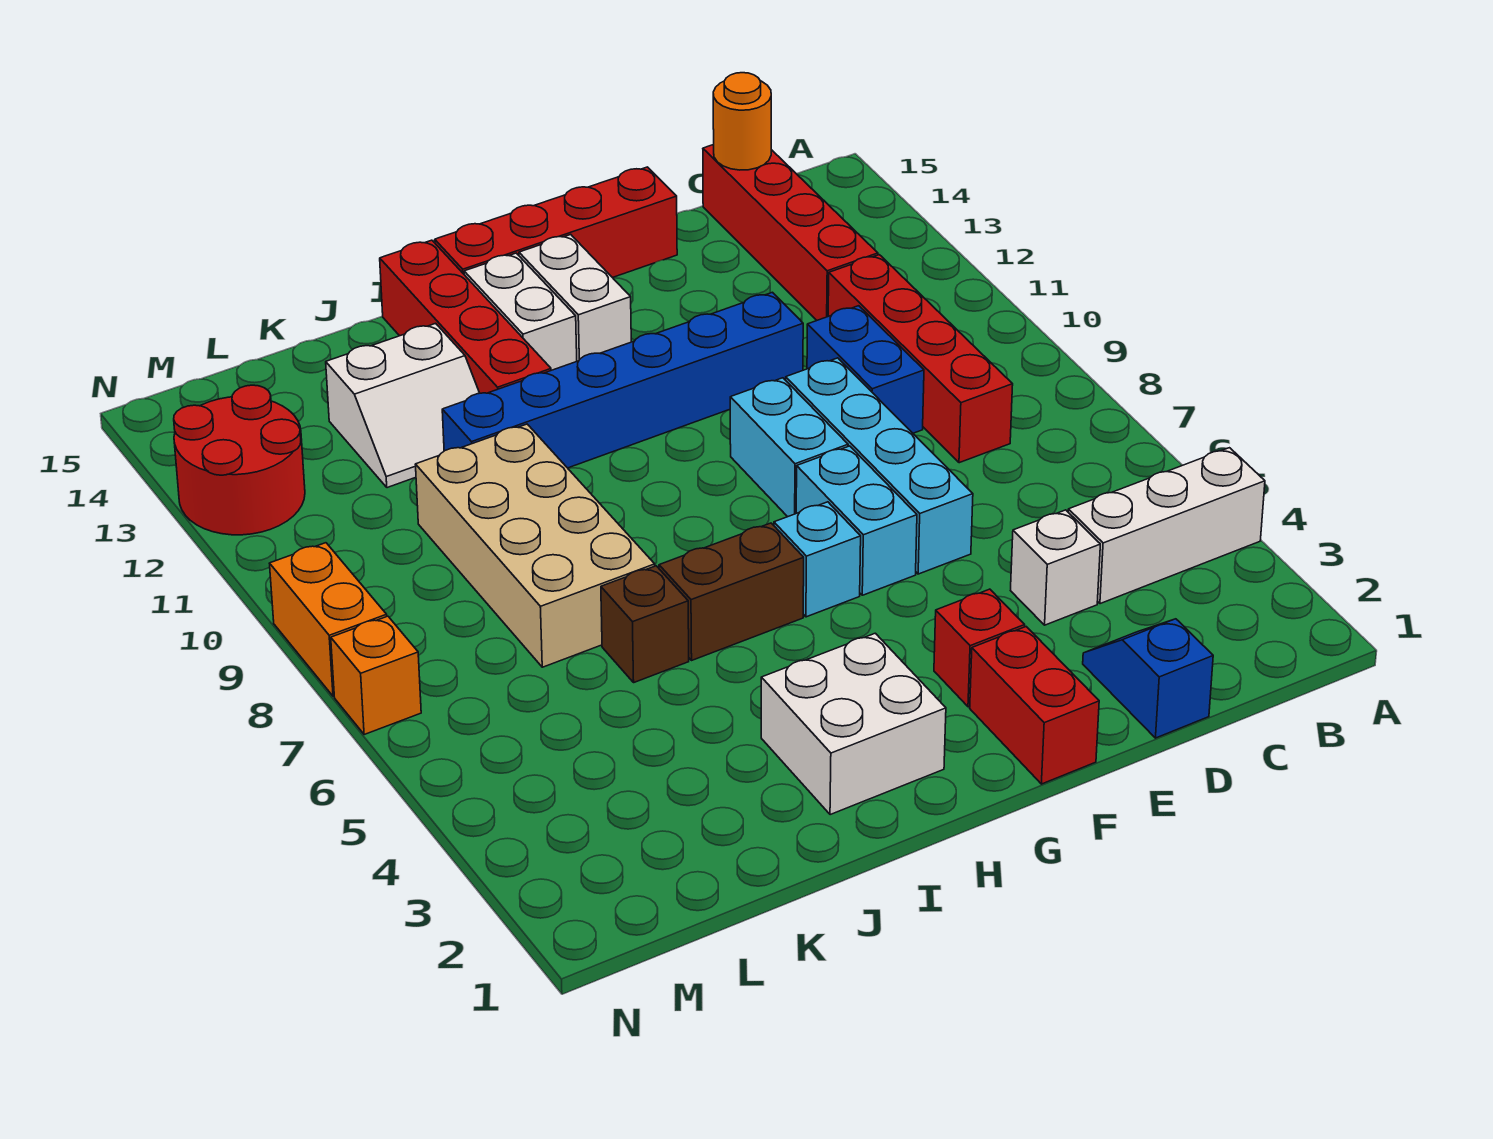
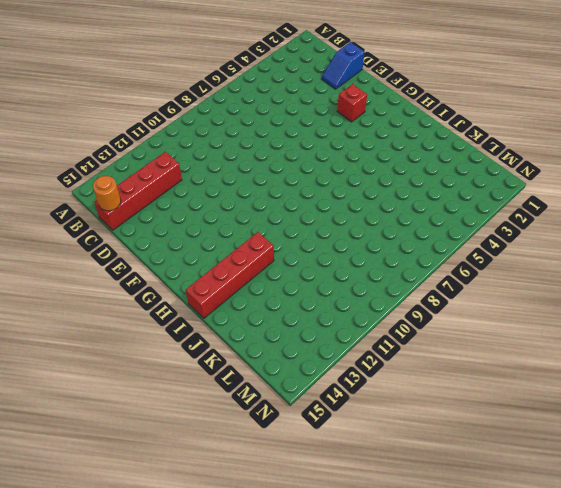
none -> white brick A4:C4 level 1
none -> red brick C8:C11 level 1
none -> white brick D4 level 1

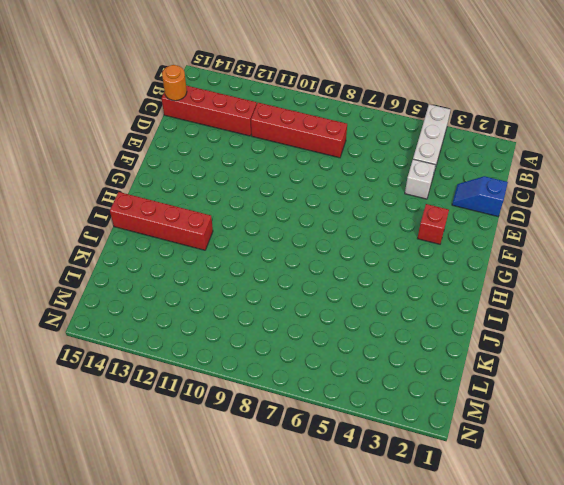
none -> blue brick D9:D10 level 1
none -> cyan brick E6:E9 level 1
none -> blue brick E11:J11 level 1

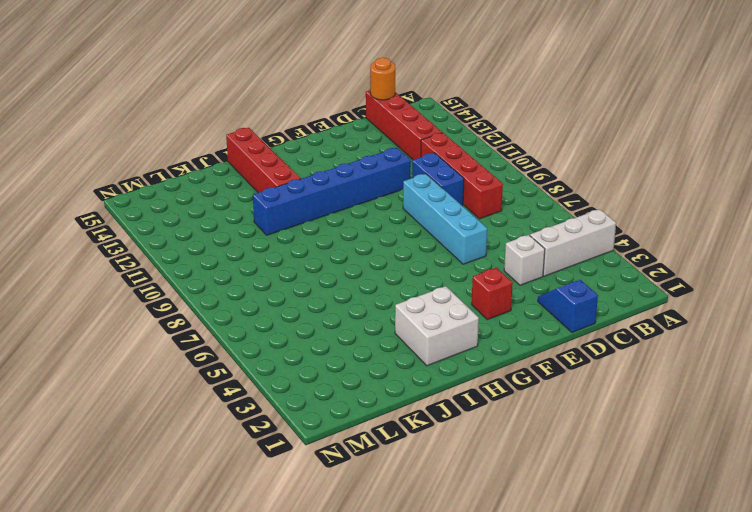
none -> red brick E15:H15 level 1
none -> red brick F1:F2 level 1
none -> cyan brick F6:F7 level 1

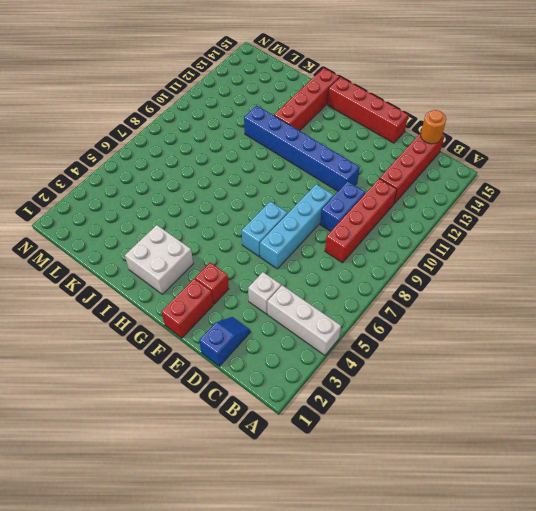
none -> cyan brick F8:F9 level 1
none -> cyan brick G6 level 1
none -> white brick G13:G14 level 1

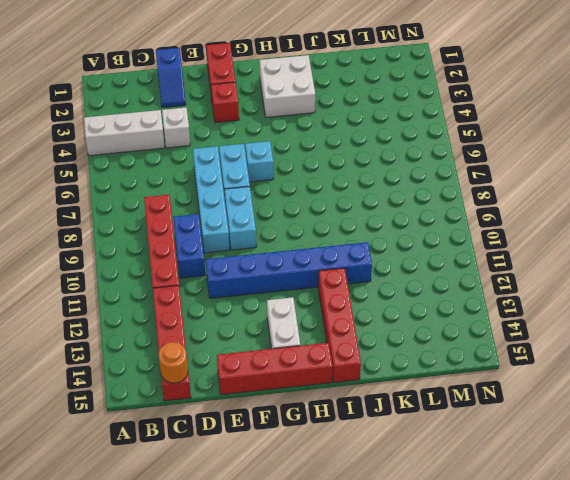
none -> brown brick H6:I6 level 1
none -> white brick H13:H14 level 1
none -> brown brick J6 level 1

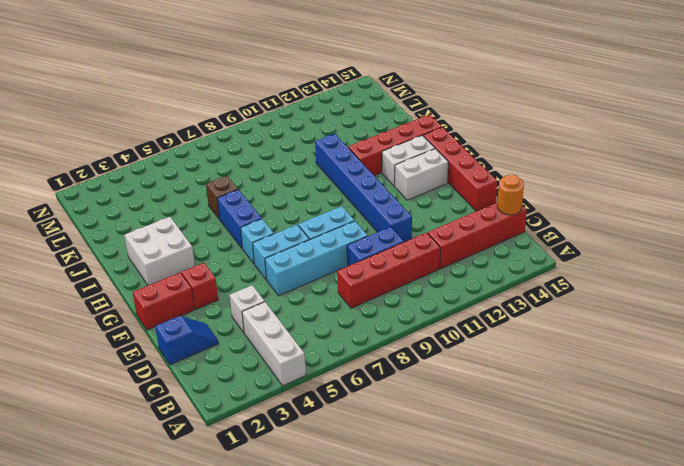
blue brick H6:I6 level 1 -> brown brick H6:I6 level 1
none -> tan brick J7:K10 level 1
none -> white slope J12:K13 level 1 top 13
none -> red round brick M12:N13 level 1

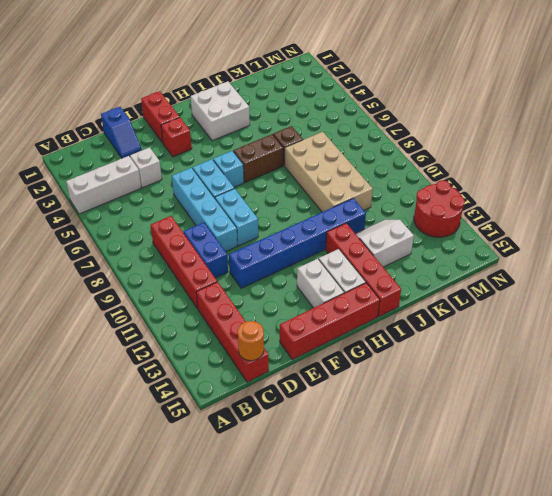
none -> orange brick N7 level 1
none -> orange brick N8:N9 level 1

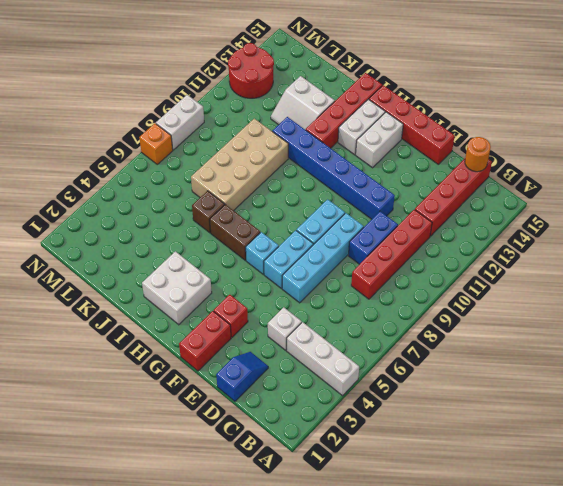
white brick N8:N9 level 1 -> orange brick N8:N9 level 1

